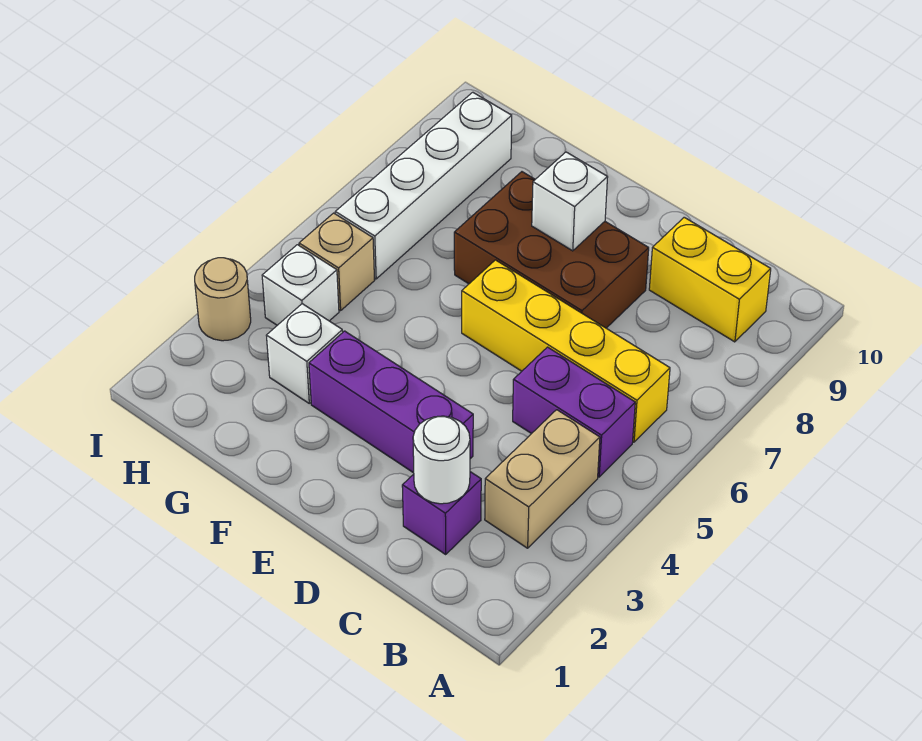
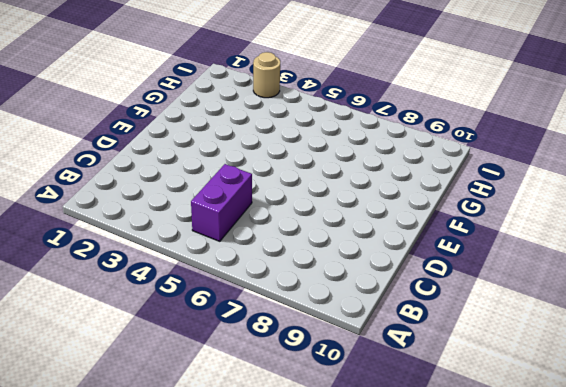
none -> tan brick B3:B4 level 1
none -> yellow brick B6:E6 level 1
none -> yellow brick B9:C9 level 1

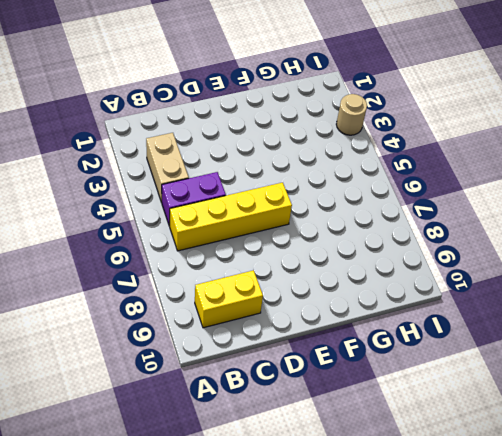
none -> purple brick C2 level 1
none -> purple brick D3:F3 level 1
none -> brown brick D7:F8 level 1

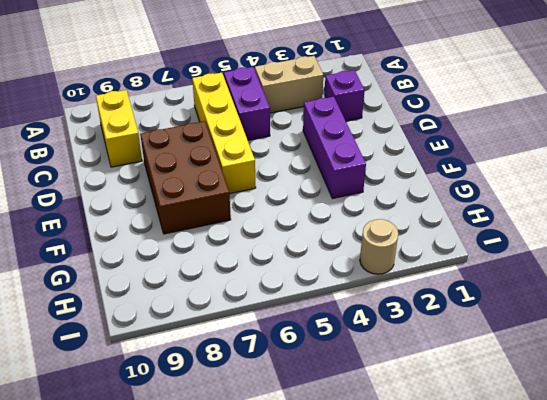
none -> white brick G3 level 1
none -> white brick H4 level 1
none -> tan brick H5 level 1

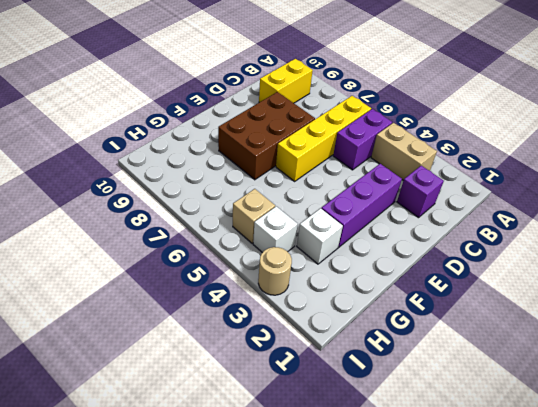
none -> white brick H6:H9 level 1
none -> white round brick C2 level 2
none -> white brick E8 level 2

